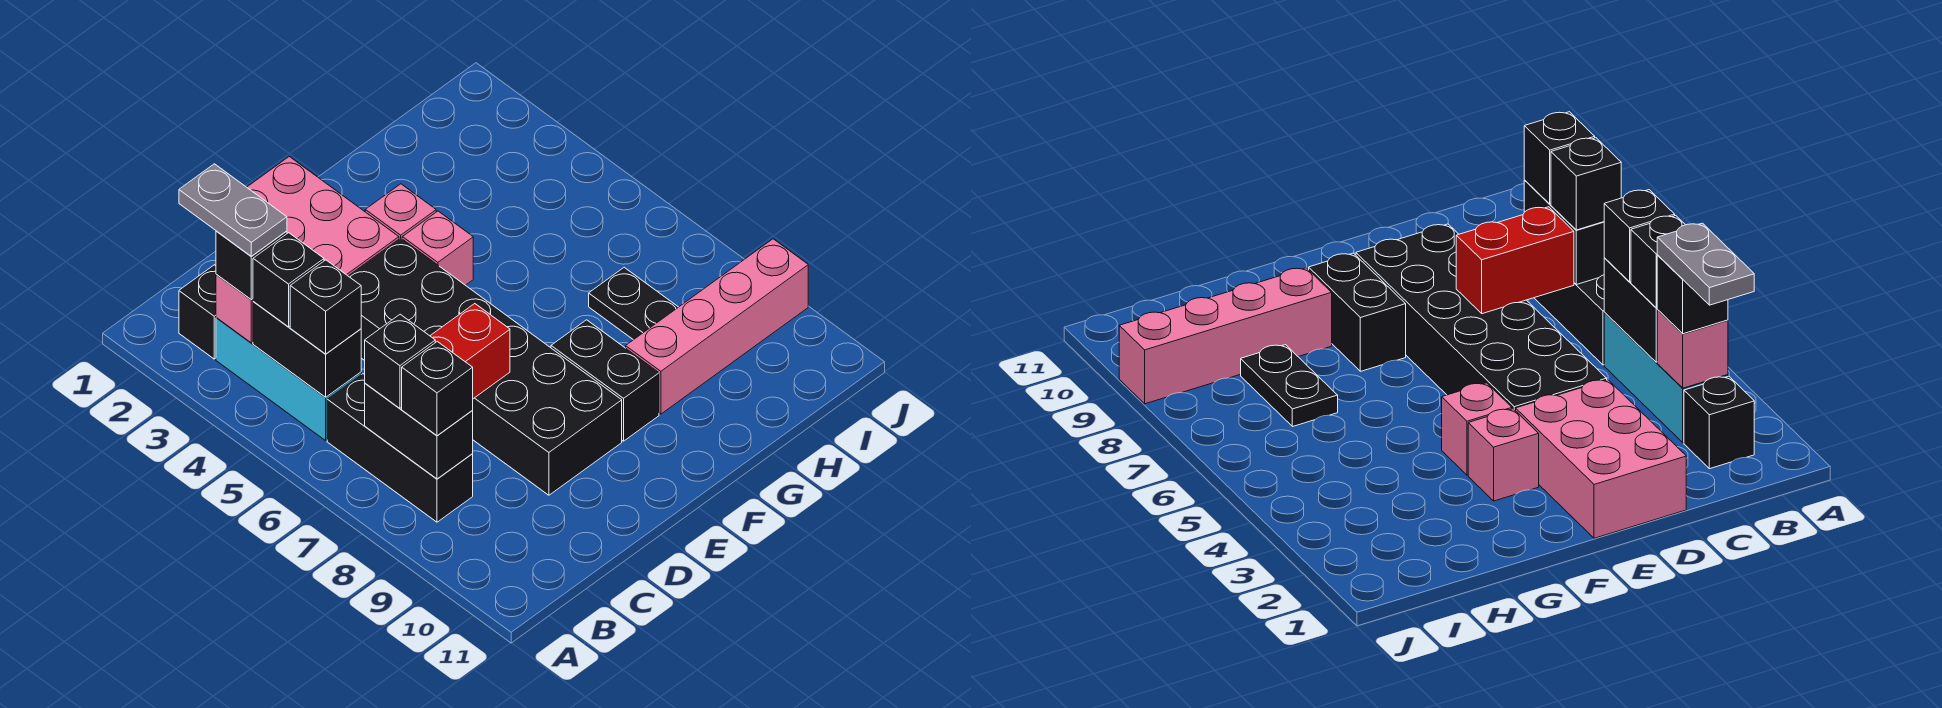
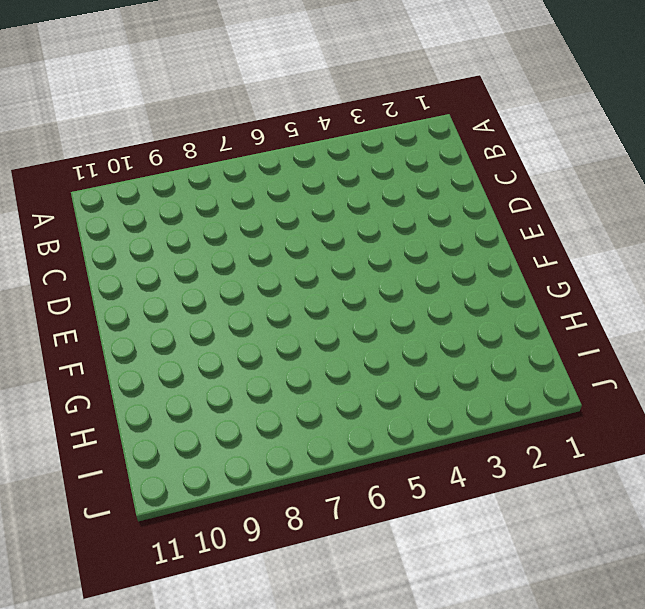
none -> black brick B2 level 1
none -> cyan brick B3:B5 level 1
none -> black brick B6:B8 level 1

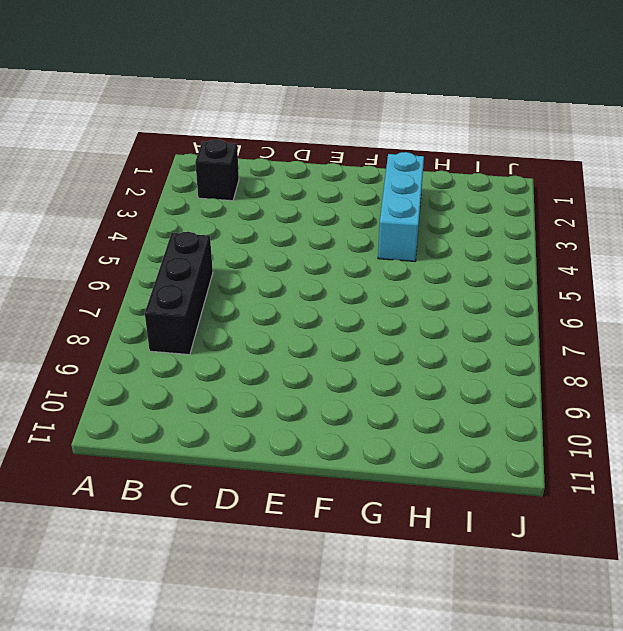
cyan brick G2:G4 level 1 -> cyan brick B3:B5 level 1
none -> pink brick D1:E3 level 1
none -> black brick D4:E9 level 1
none -> pink brick F3 level 1

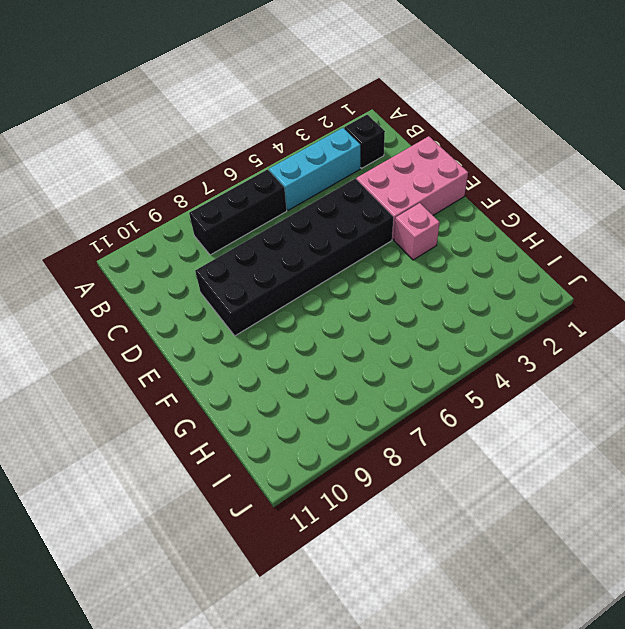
none -> pink brick F4 level 1
none -> black brick F8:F9 level 1
none -> pink brick G9:J9 level 1

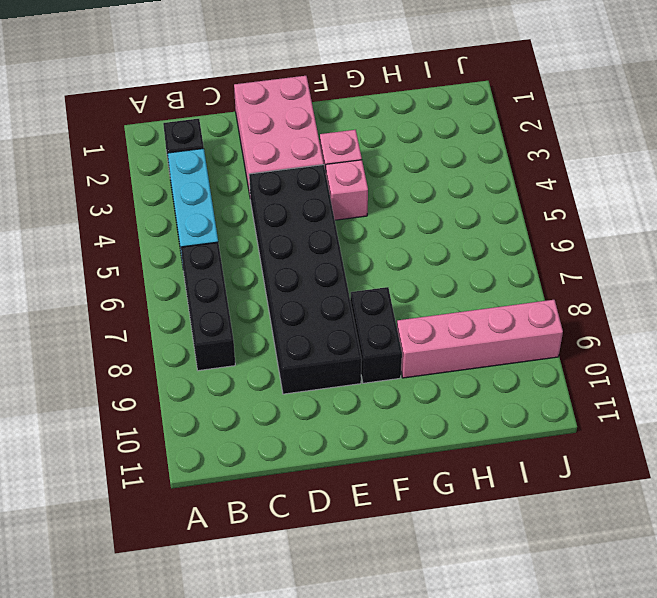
none -> black plate H7:H8 level 1
none -> pink brick B3 level 2
none -> black brick B4:B5 level 2

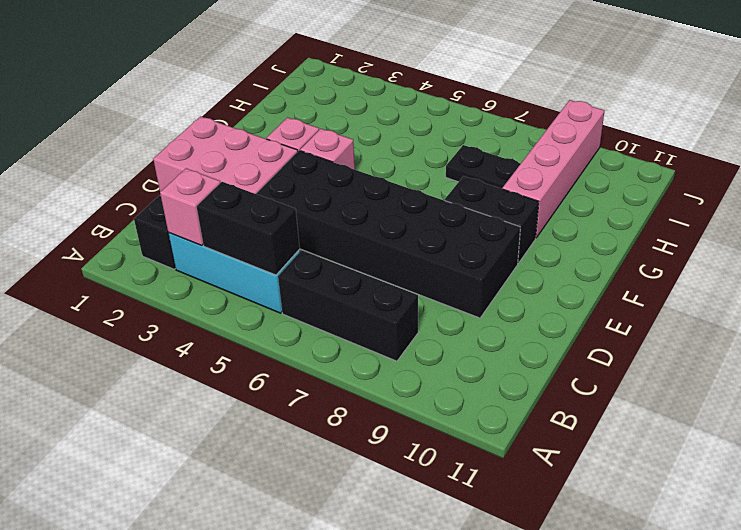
none -> black brick B7:B8 level 2
none -> red brick C7:D7 level 2
none -> black brick B3 level 3

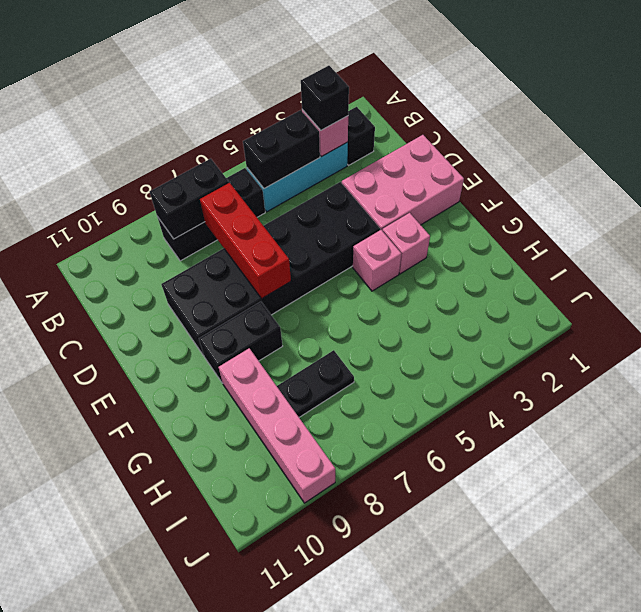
red brick C7:E7 level 2 -> red brick C7:D7 level 2
none -> black brick B4 level 3
none -> black brick B5 level 3
none -> black brick B7 level 3

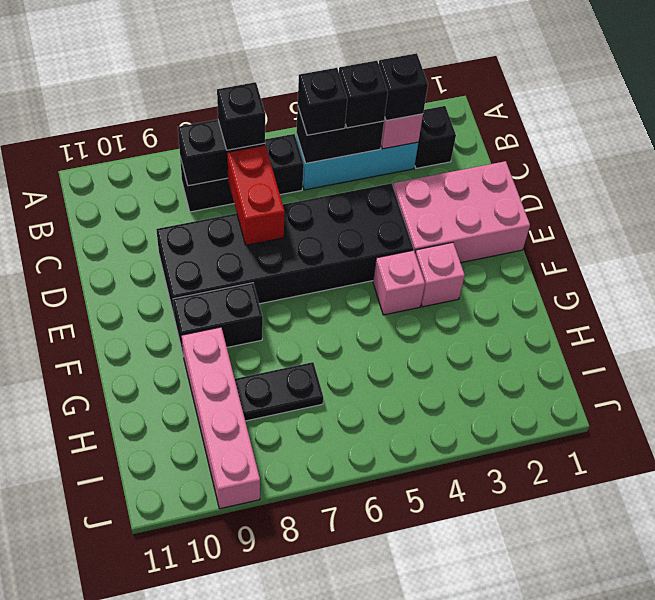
none -> black brick B8 level 3
none -> grey plate B2:B3 level 4

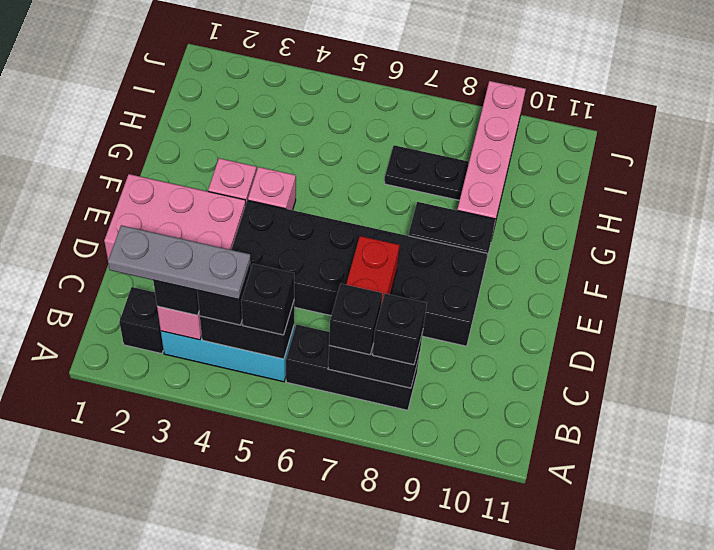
grey plate B2:B4 level 4 -> grey plate B2:B3 level 4

